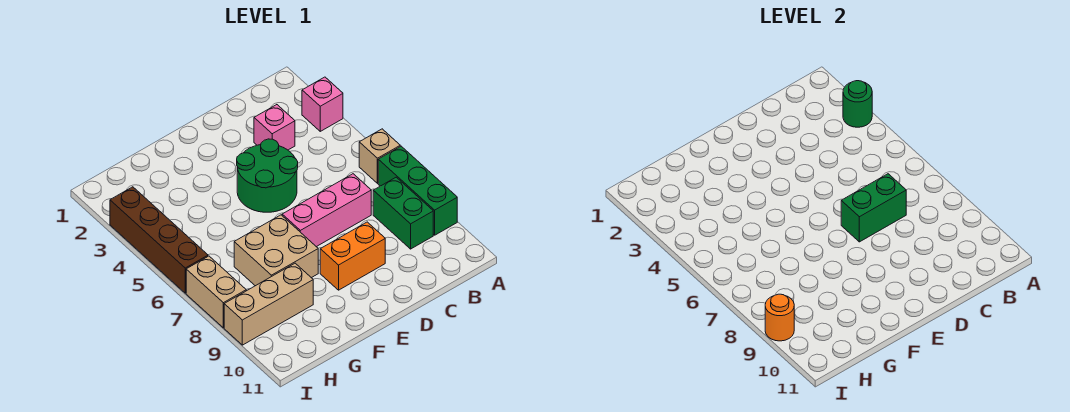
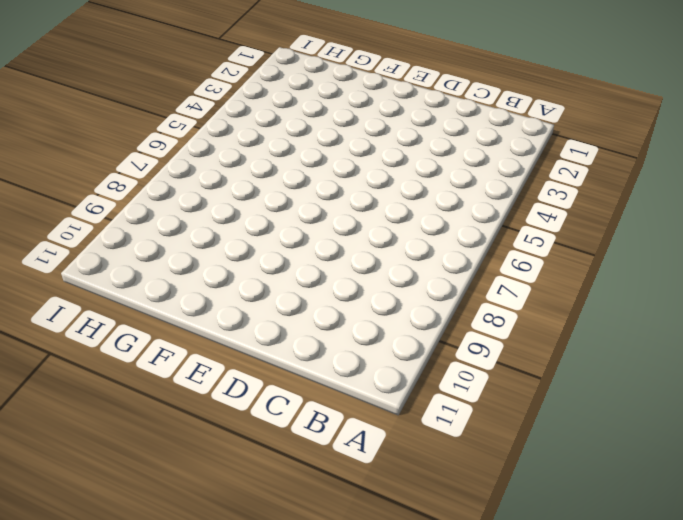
none -> pink brick A3 level 1
none -> tan brick A6 level 1
none -> green brick A7:A9 level 1

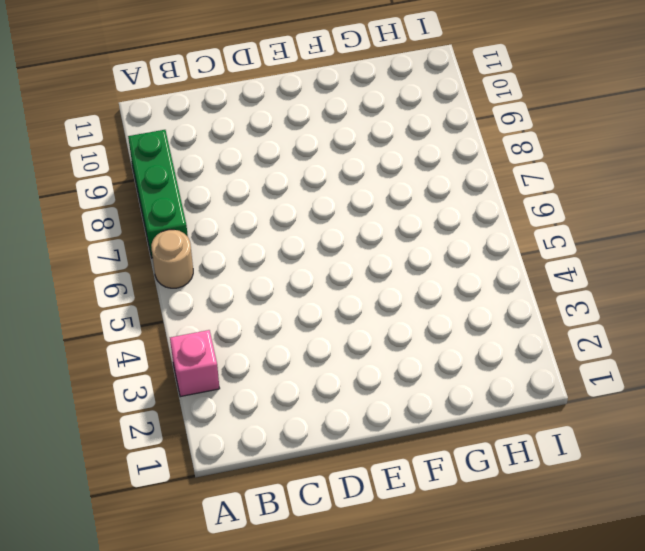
tan round brick A6 level 1 -> tan brick A6 level 1
none -> green brick B8:B9 level 1
none -> pink brick C3 level 1
none -> pink brick C7:E7 level 1

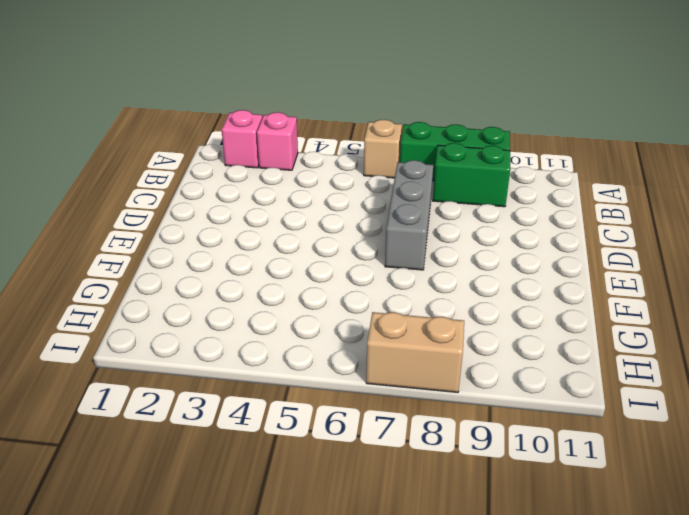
pink brick A2 level 1 -> pink brick C3 level 1
grey brick C7:E7 level 1 -> pink brick C7:E7 level 1
none -> green round brick D4:E5 level 1
none -> orange brick D9:E9 level 1
none -> tan brick F7:G8 level 1

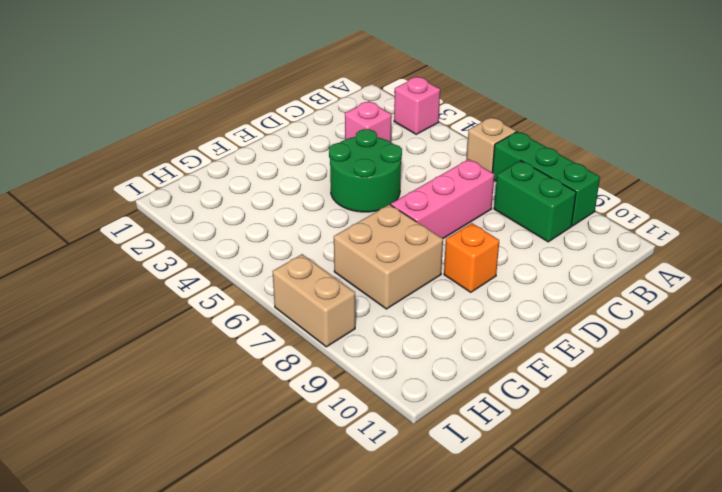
orange brick E9 level 1 -> orange brick D9:E9 level 1
none -> tan brick G9:I9 level 1
none -> brown brick I3:I6 level 1
none -> green round brick A3 level 2

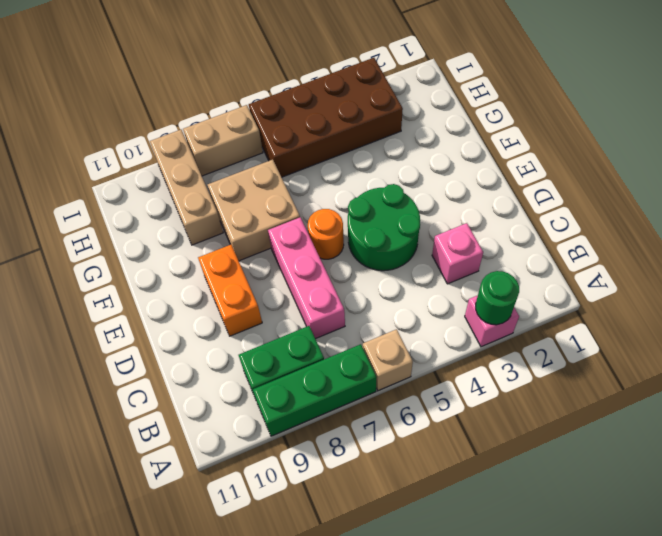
orange round brick E6 level 1 -> orange round brick I9 level 2
brown brick H3:I6 level 1 -> brown brick I3:I6 level 1
none -> green brick C7:D7 level 2

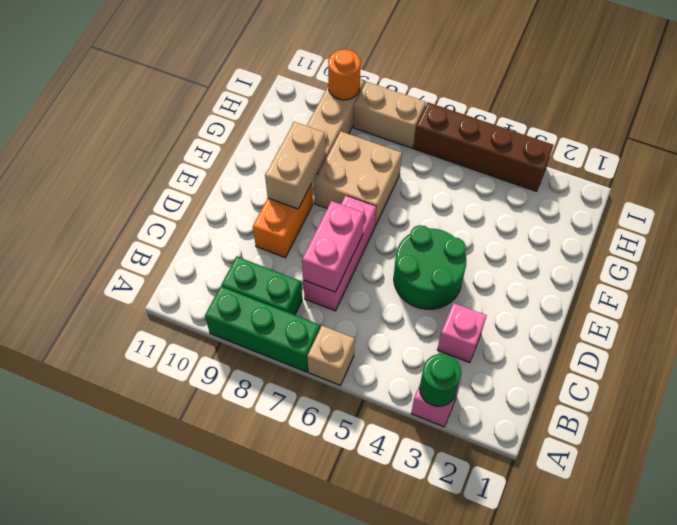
pink brick C7:D7 level 2 -> green brick C7:D7 level 2
tan brick E9:F9 level 2 -> none

